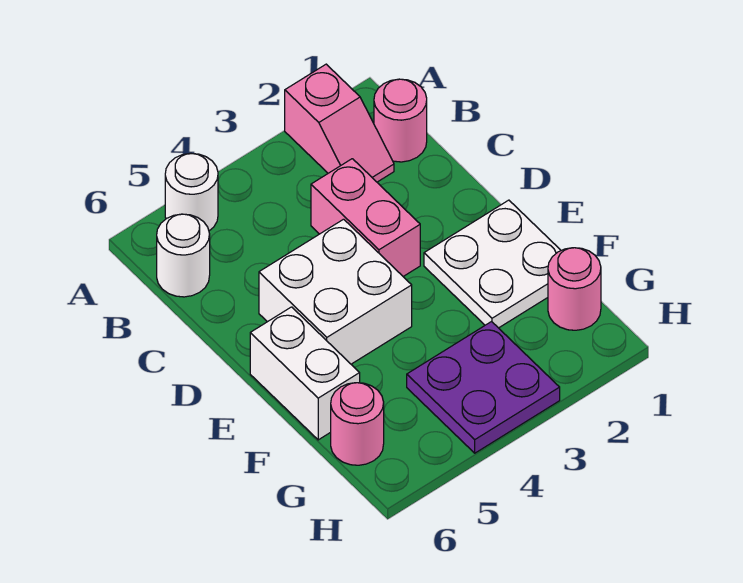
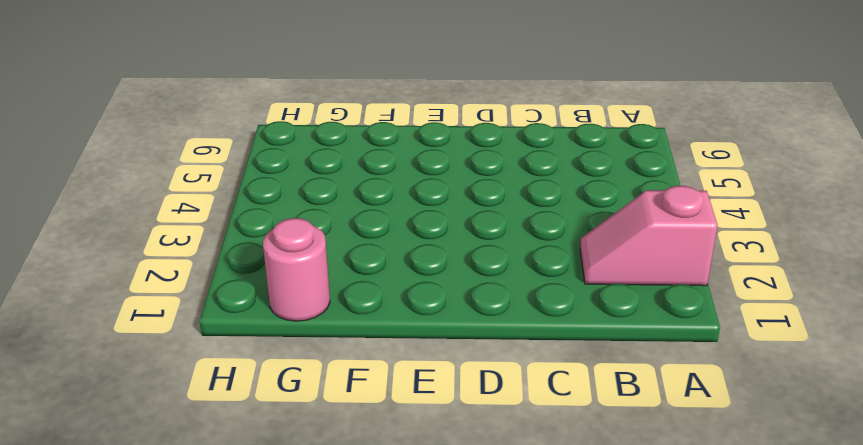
none -> white round brick A5 level 1
none -> pink round brick B1 level 1

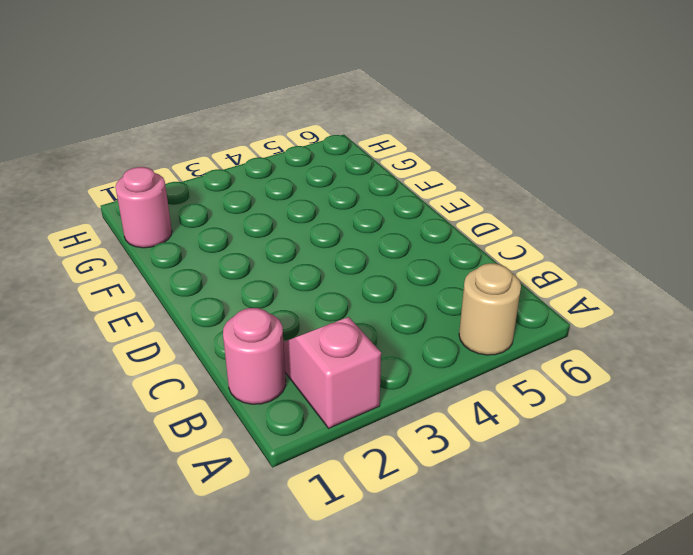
tan round brick A5 level 1 -> white round brick A5 level 1
none -> white round brick B6 level 1
none -> pink brick C3:D3 level 1

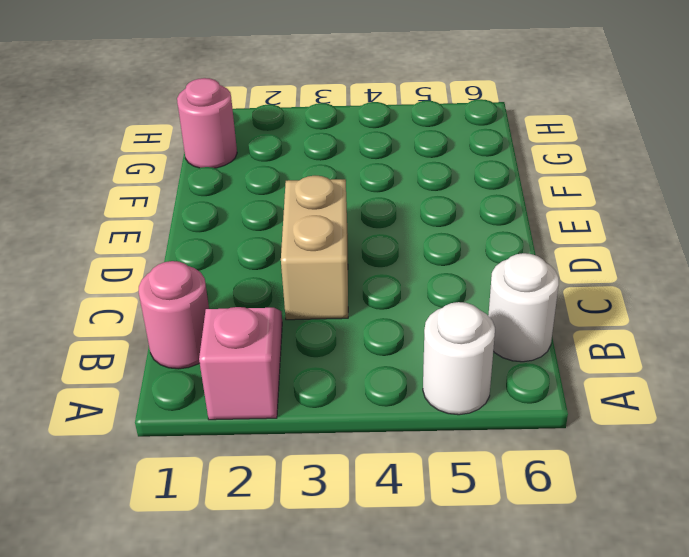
tan brick C3:D3 level 1 -> pink brick C3:D3 level 1
none -> white brick D4:E5 level 1
none -> white plate E1:F2 level 1

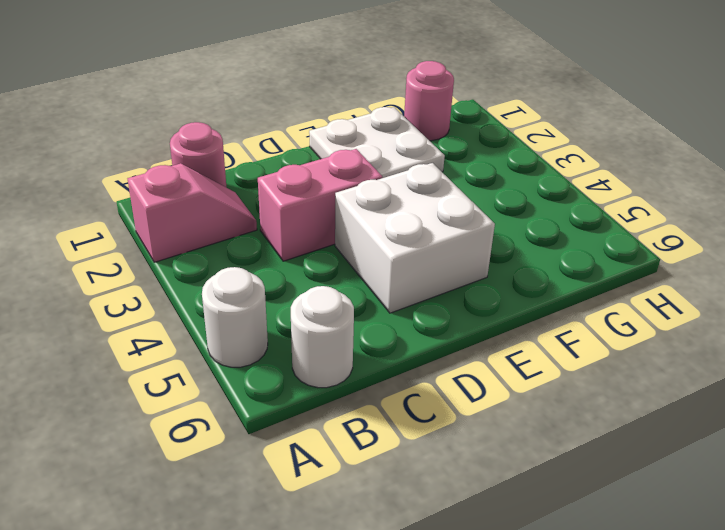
none -> white brick E6:F6 level 1
none -> purple plate G3:H4 level 1

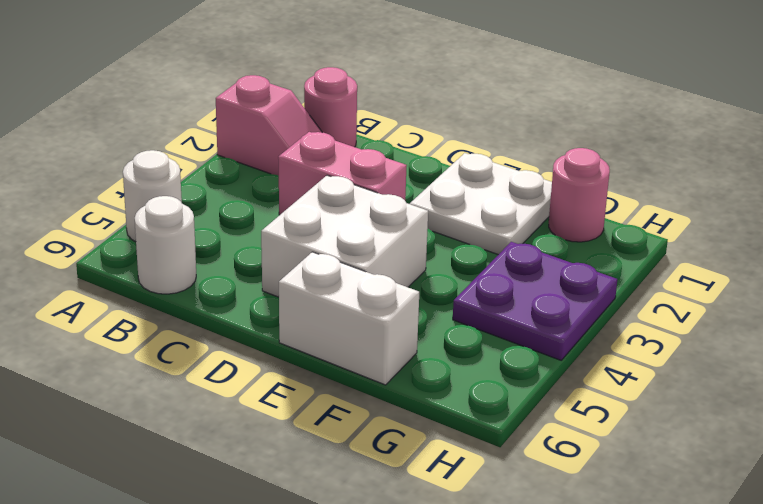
none -> pink round brick G6 level 1

